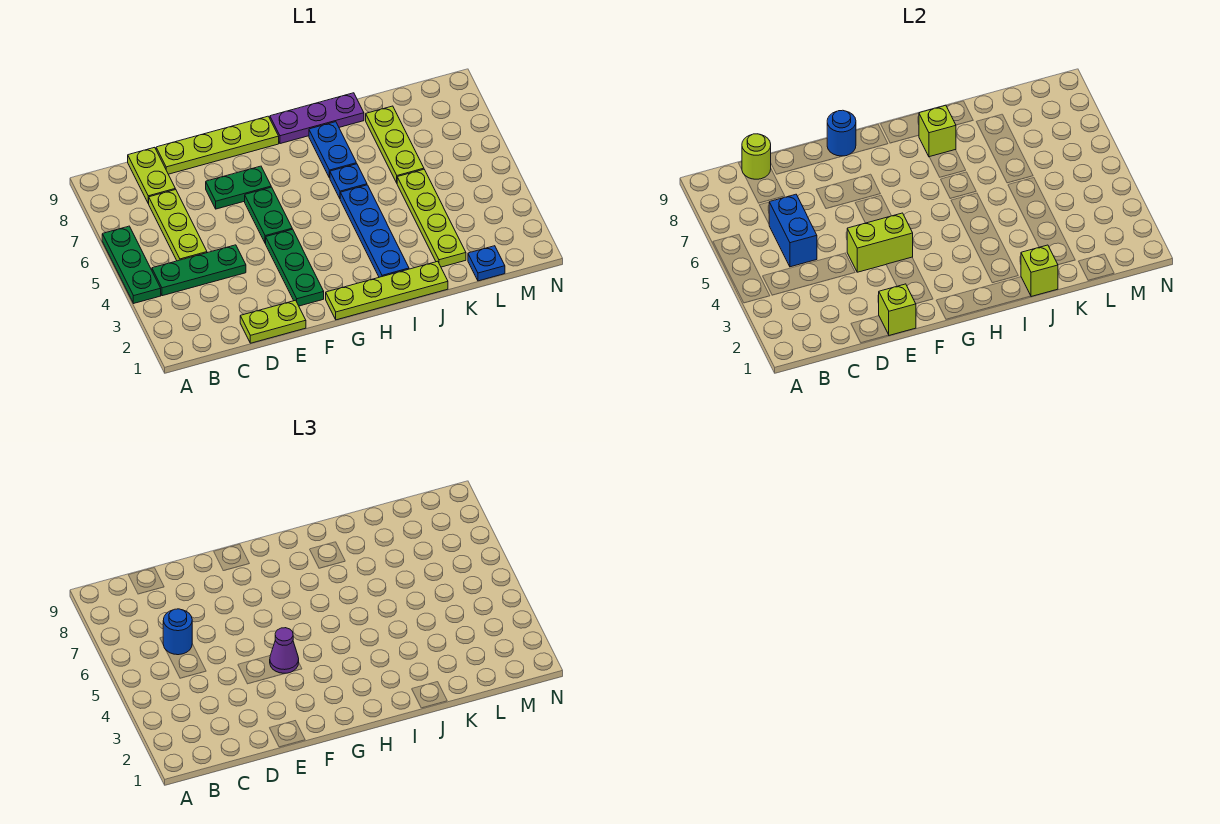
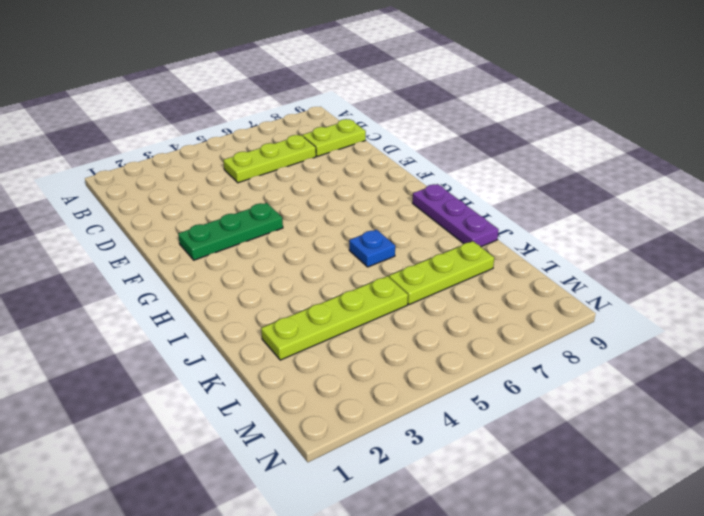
none -> green plate A4:A6 level 1
none -> green plate B4:D4 level 1
none -> lime plate D1:E1 level 1

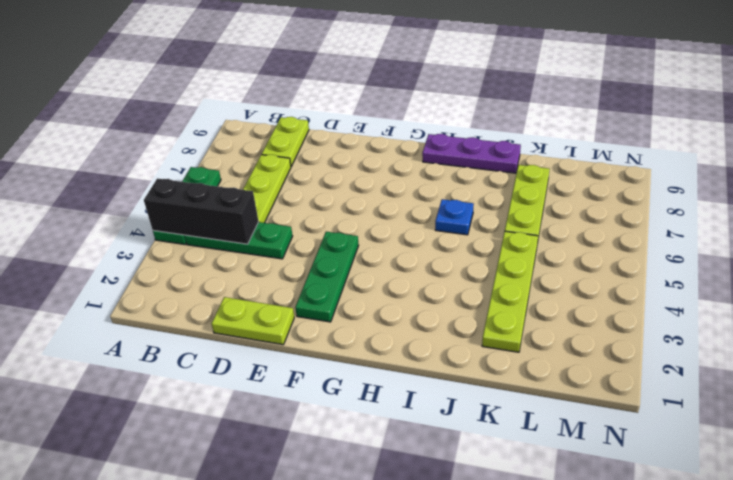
black brick A4:C4 level 2 -> none
none -> lime plate D9:G9 level 1
none -> green plate E7:F7 level 1
none -> green plate F5:F6 level 1

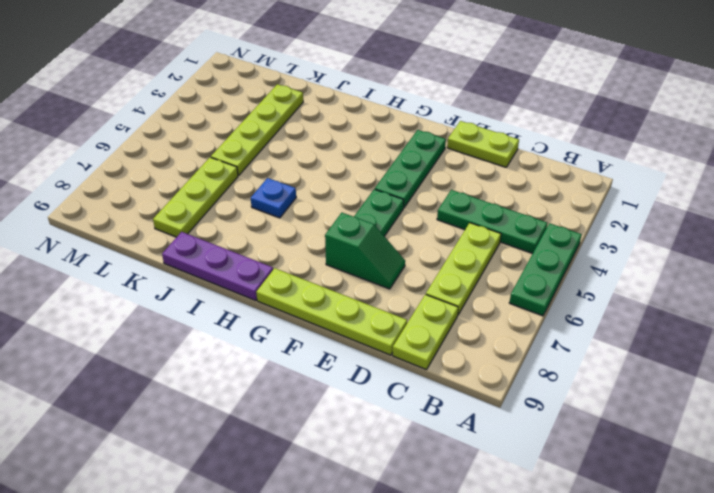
green slope E7:F7 level 1 top F -> green plate E7:F7 level 1
none -> lime plate G1:J1 level 1
none -> blue plate I2:I5 level 1
none -> blue plate I7:I8 level 1

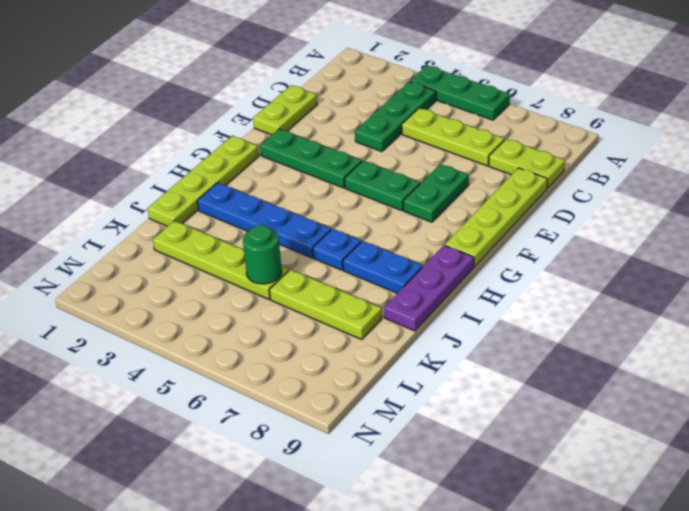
green round brick K5 level 2 -> none
none -> blue plate L1 level 1
none -> blue brick C5:C6 level 2
none -> lime round brick C9 level 2

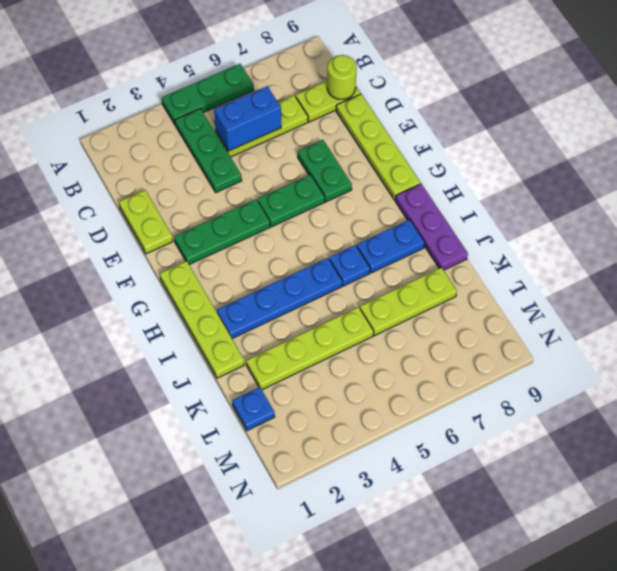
none -> lime brick E1 level 2
none -> lime brick E4:F4 level 2
none -> blue round brick F9 level 2

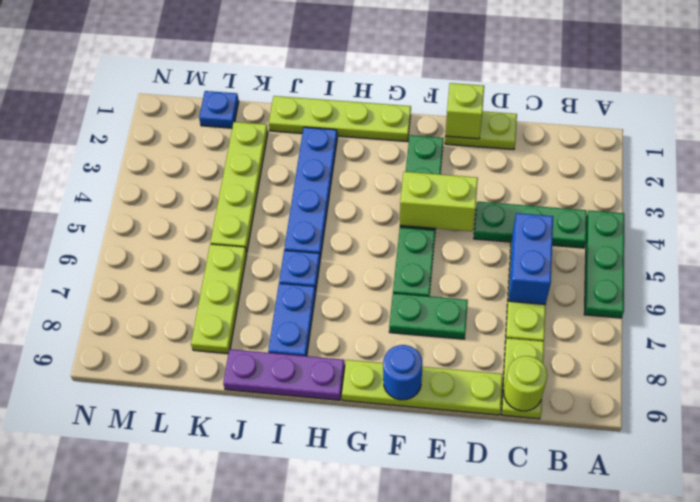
none -> lime brick I8 level 2
none -> lime brick J1 level 2
none -> blue round brick C6 level 3

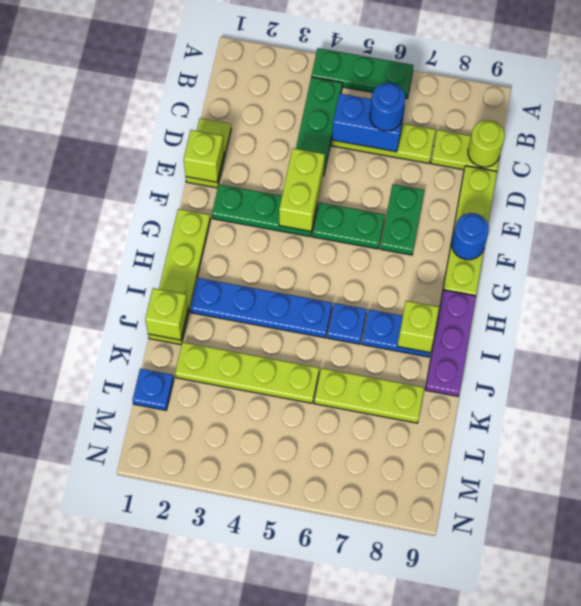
none -> purple cone F4 level 3

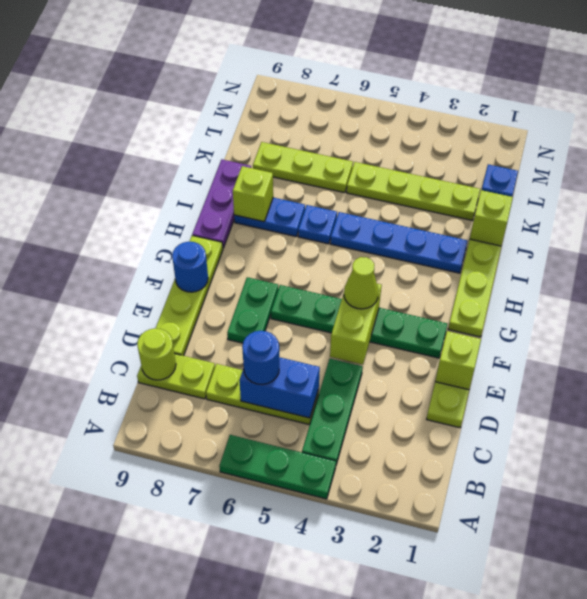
lime cone F4 level 3 -> purple cone F4 level 3

